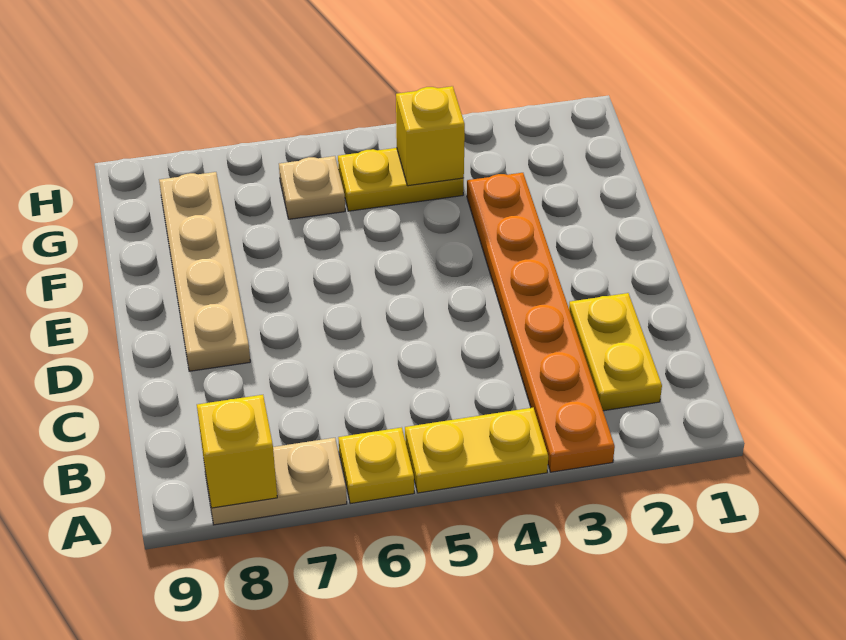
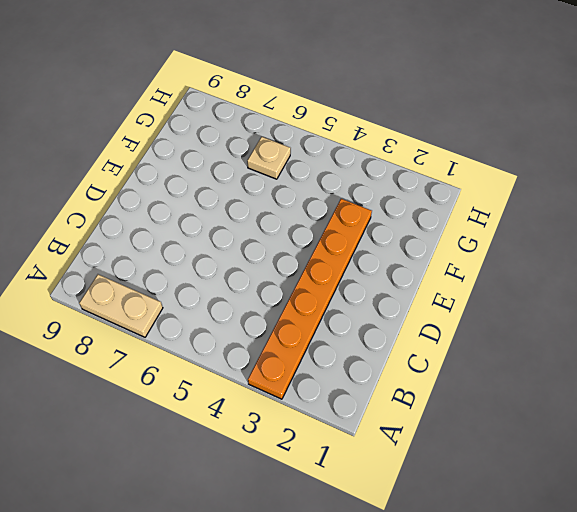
none -> yellow plate A4:A5 level 1
none -> yellow plate A6 level 1

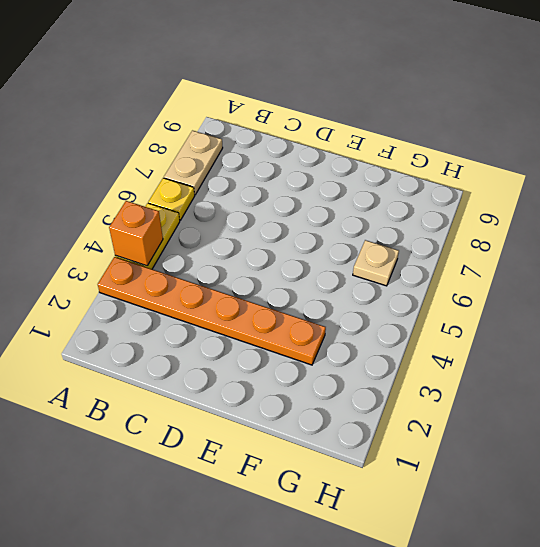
orange brick A4 level 2 -> none
none -> yellow plate B2:C2 level 1
none -> tan plate D8:G8 level 1

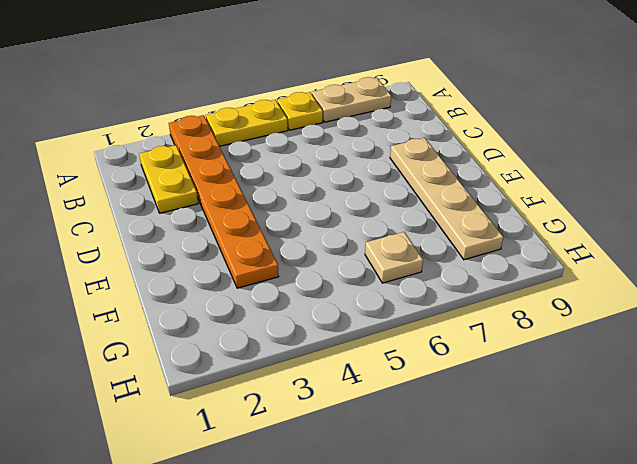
none -> yellow plate G4:G5 level 1
none -> yellow brick A8 level 2

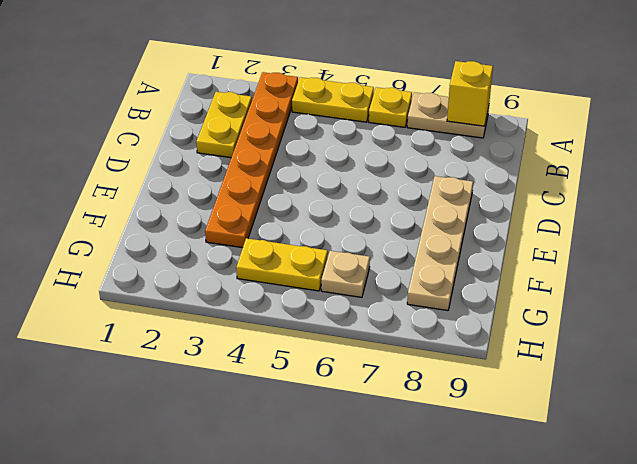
none -> yellow brick G4 level 2

